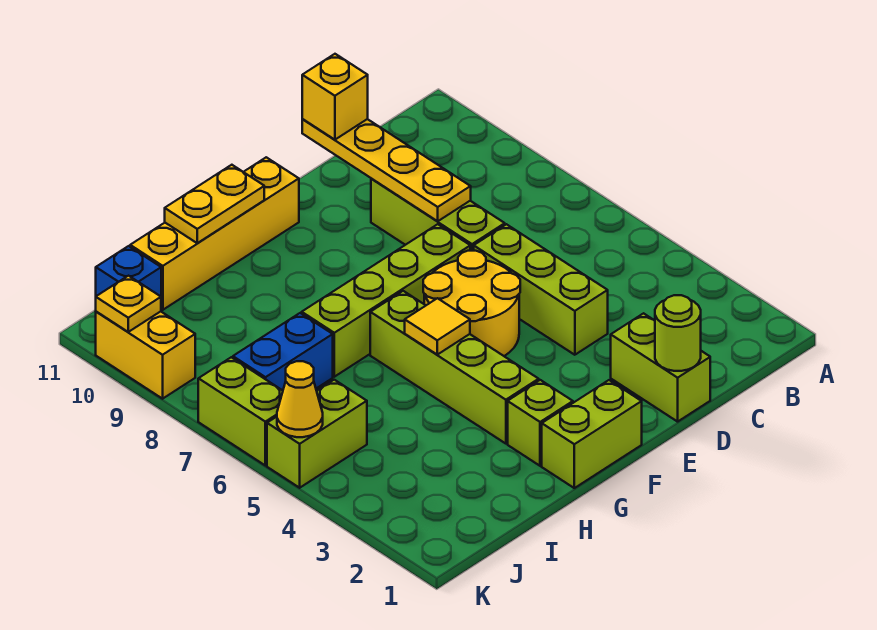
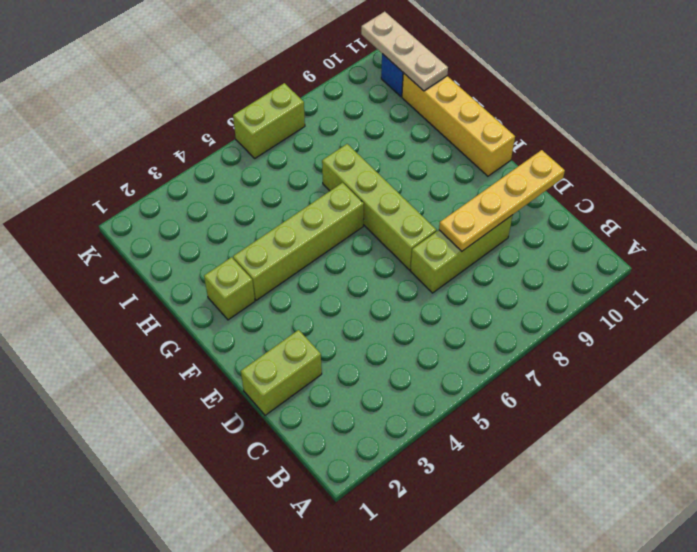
tan plate I11:K11 level 2 -> none
none -> lime brick D4:D6 level 1
none -> yellow round brick E5:F6 level 1
none -> lime brick F1:G1 level 1

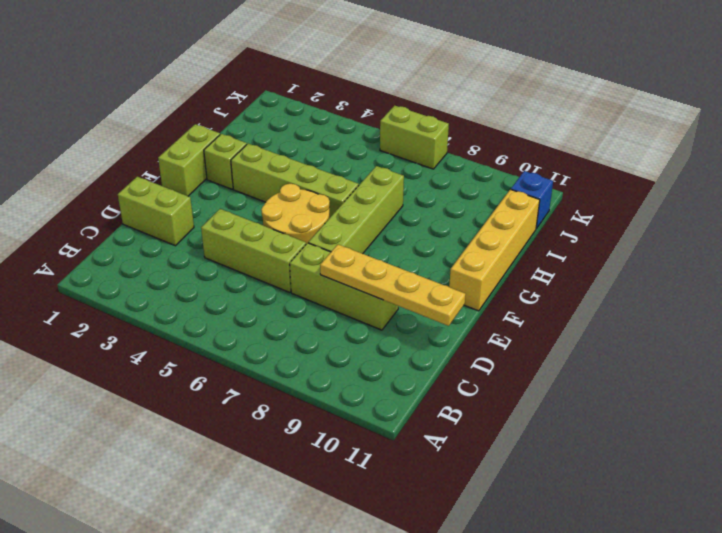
none -> blue brick I7:J7 level 1
none -> lime brick J5:K5 level 1
none -> yellow brick K9:K10 level 1

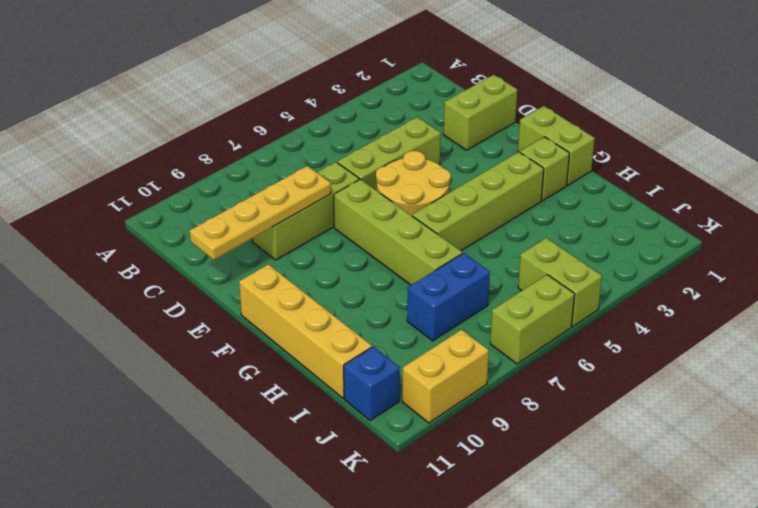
blue brick I7:I8 level 1 -> blue brick I7:J7 level 1
none -> lime round brick D1 level 2
none -> yellow tile G5 level 2
none -> yellow plate G11:H11 level 2

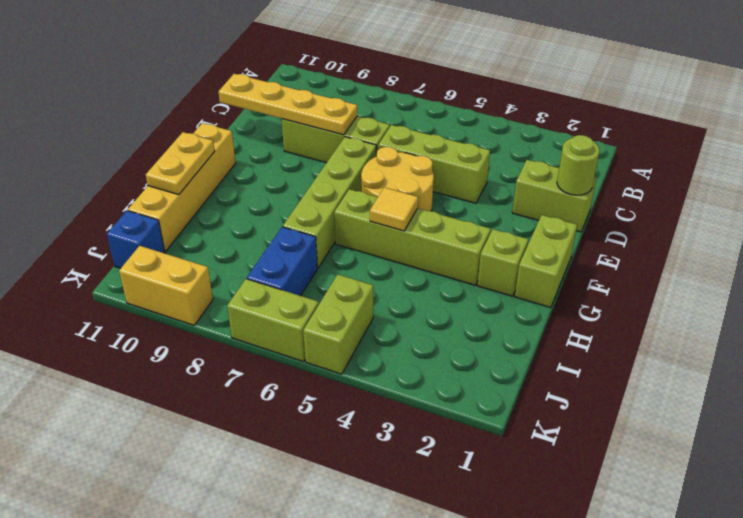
none -> yellow cone K5 level 2
none -> yellow plate K10 level 2
none -> yellow brick D11 level 3

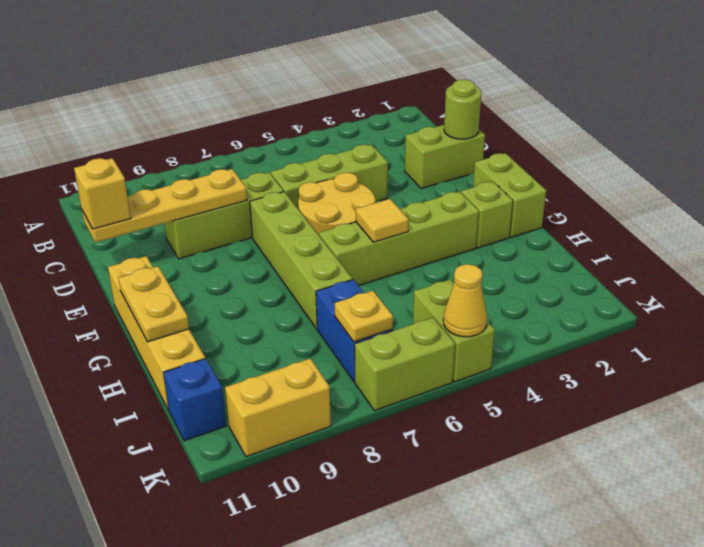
yellow plate J7 level 2 -> yellow plate K10 level 2

